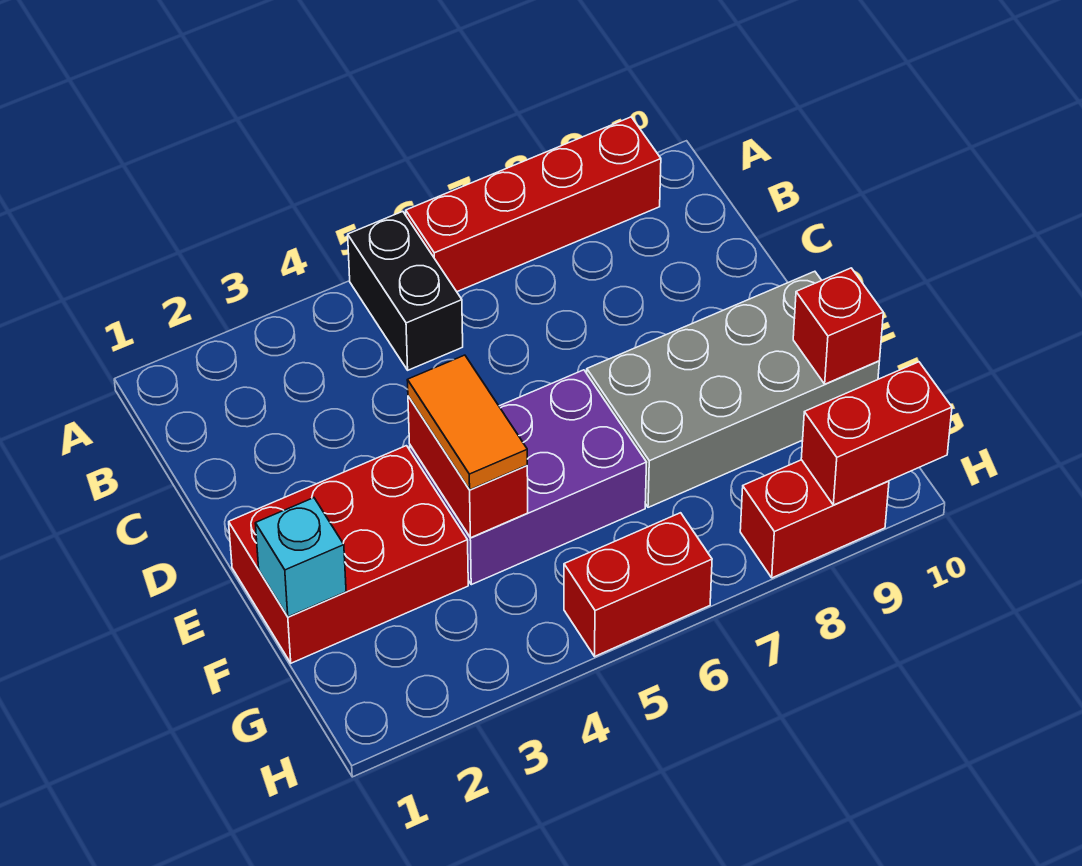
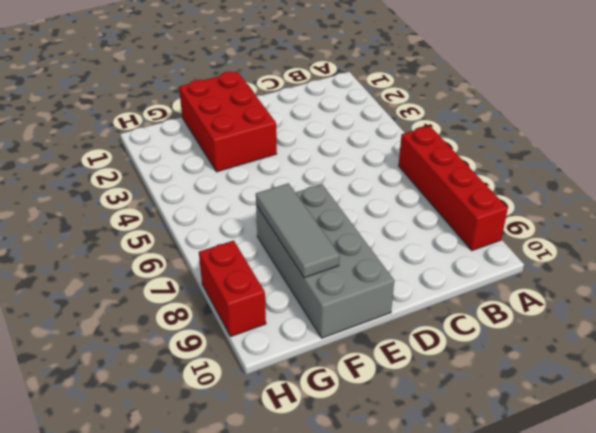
grey tile F7:F9 level 2 -> none
none -> black brick A5:B5 level 1
none -> purple brick E4:F6 level 1
none -> red brick H5:H6 level 1

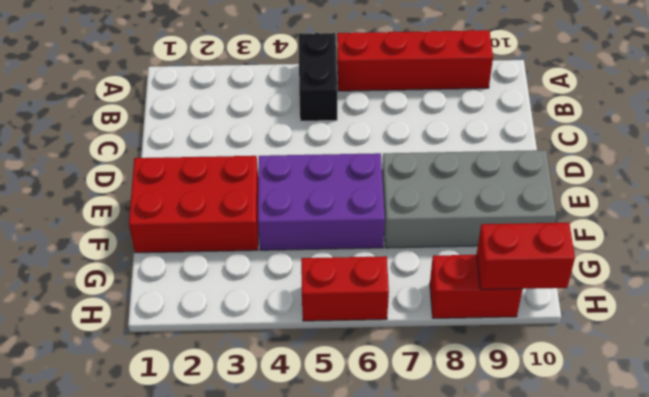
none -> red brick E4:F4 level 2
none -> cyan brick F1 level 2
none -> red brick F10 level 2

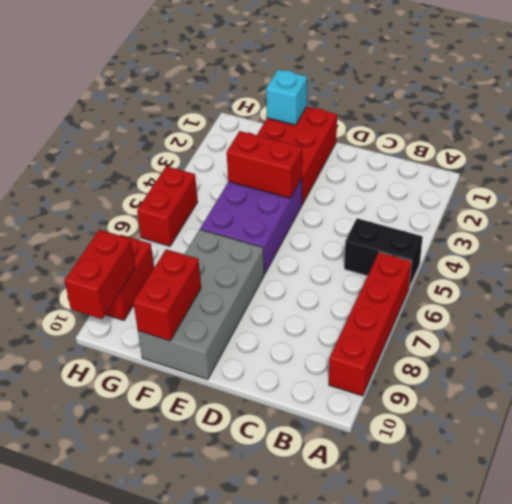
red brick F9:F10 level 2 -> red brick F10 level 2
none -> orange tile E4:F4 level 3

